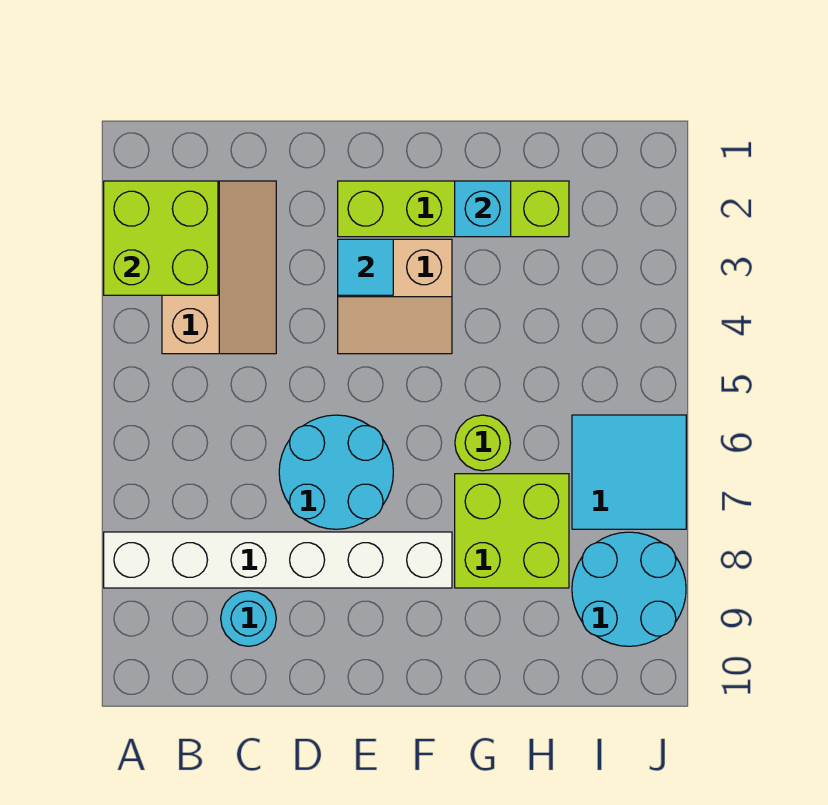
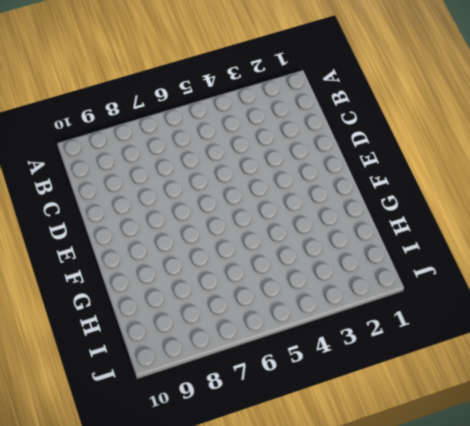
none -> white brick A8:F8 level 1
none -> tan slope B2:C4 level 1 top B
none -> cyan round brick C9 level 1

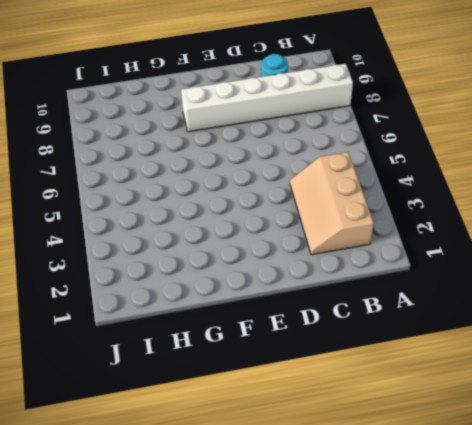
none -> cyan round brick D6:E7 level 1
none -> lime brick E2:H2 level 1
none -> tan slope E3:F4 level 1 top 3

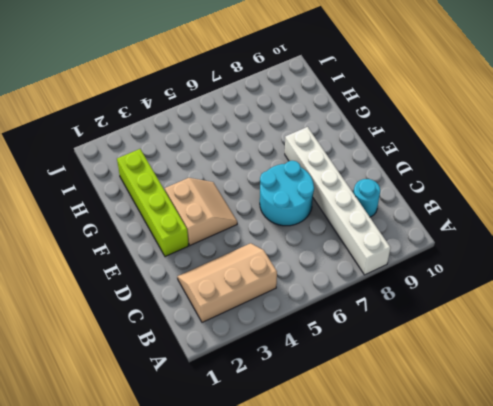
none -> lime round brick G6 level 1
none -> lime brick G7:H8 level 1
none -> cyan tile I6:J7 level 1

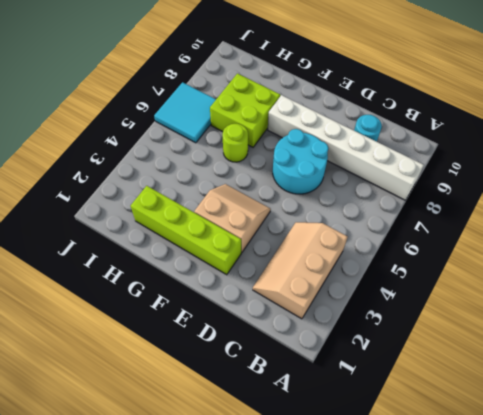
none -> cyan round brick I8:J9 level 1
none -> lime brick A2:B3 level 2
none -> cyan tile E3 level 2

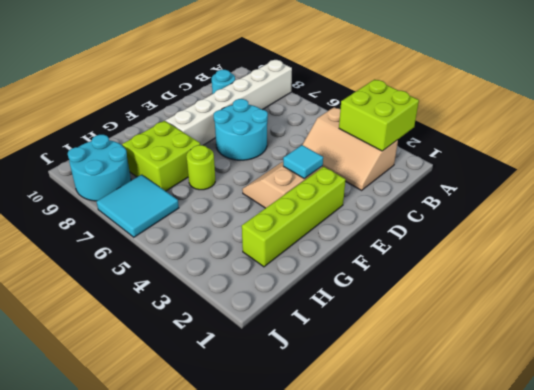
none -> cyan brick G2 level 2

